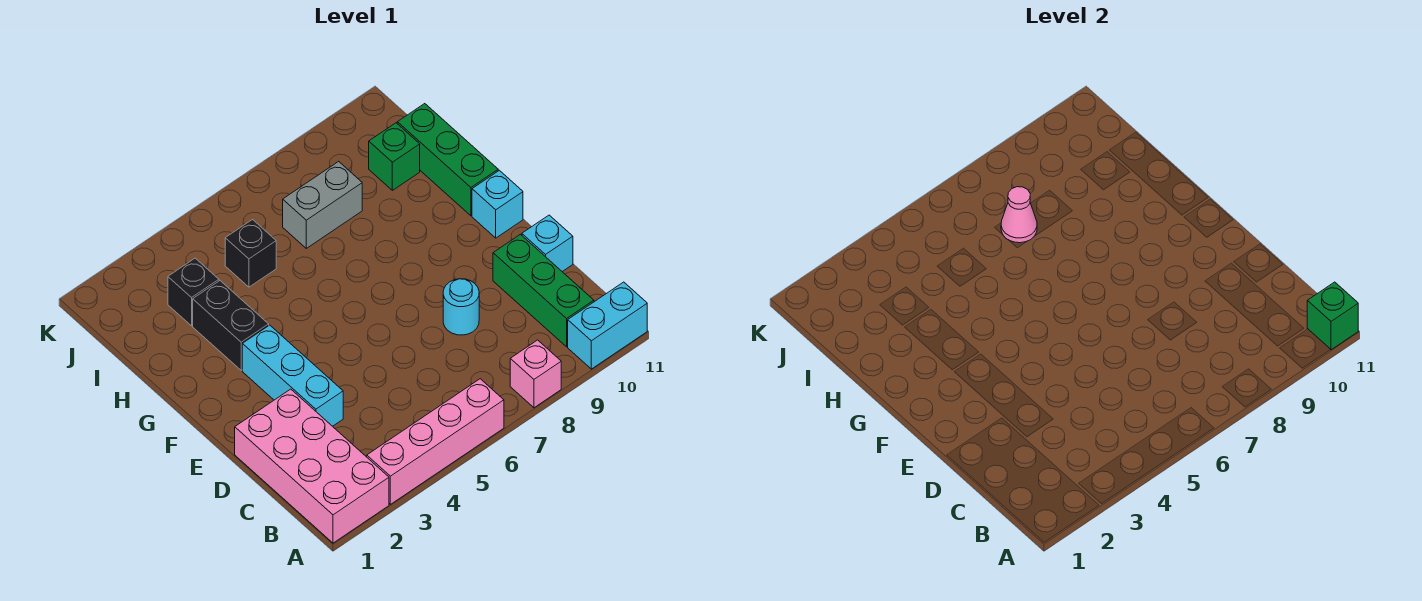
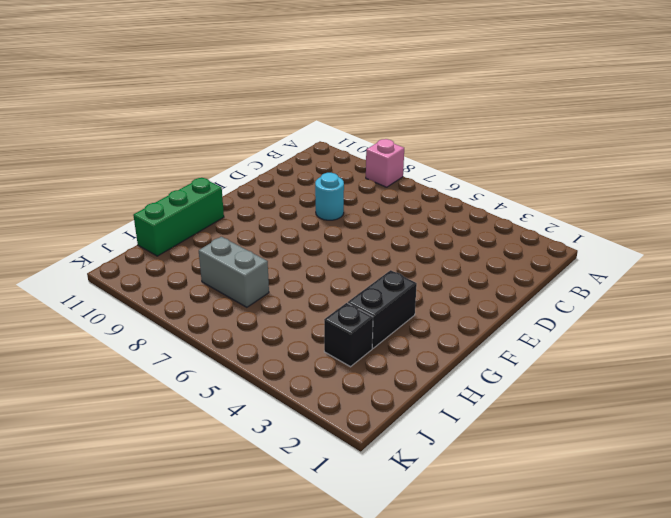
none -> pink brick A1:D2 level 1
none -> pink brick A3:A6 level 1
none -> cyan brick A10:A11 level 1

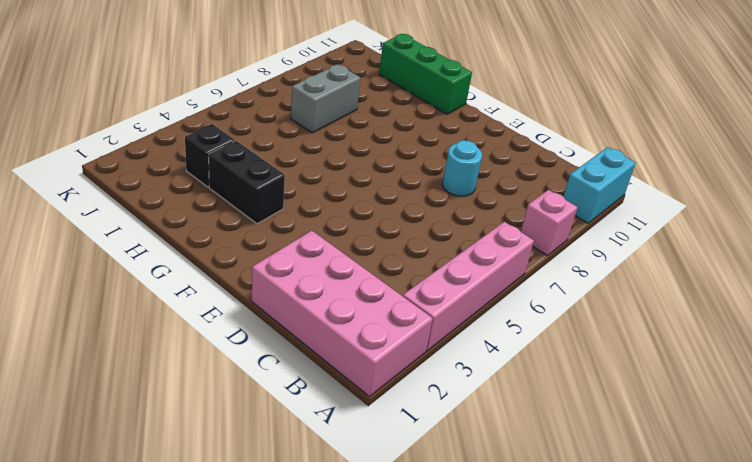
none -> green brick B10:D10 level 1
none -> cyan brick D3:F3 level 1
none -> cyan brick D11 level 1

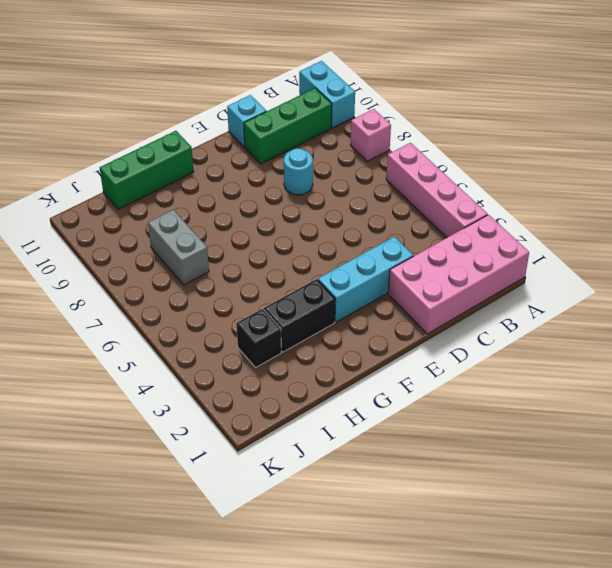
none -> cyan brick F11 level 1
none -> black brick I5 level 1
none -> green brick I10 level 1

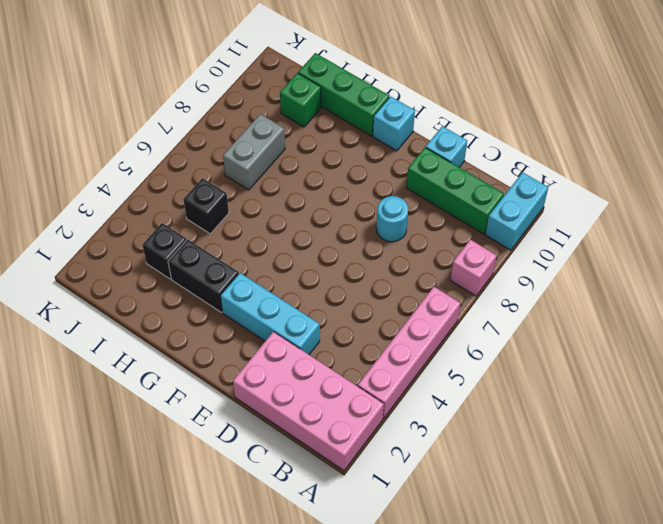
none -> green brick A11 level 2
none -> pink cone I7 level 2

